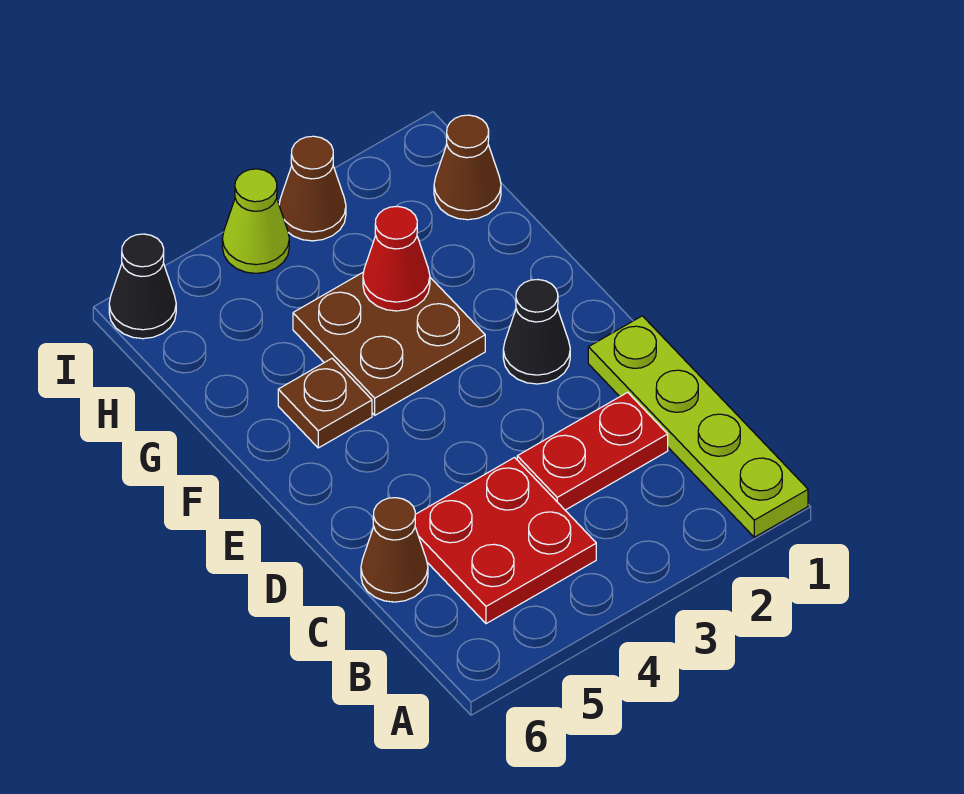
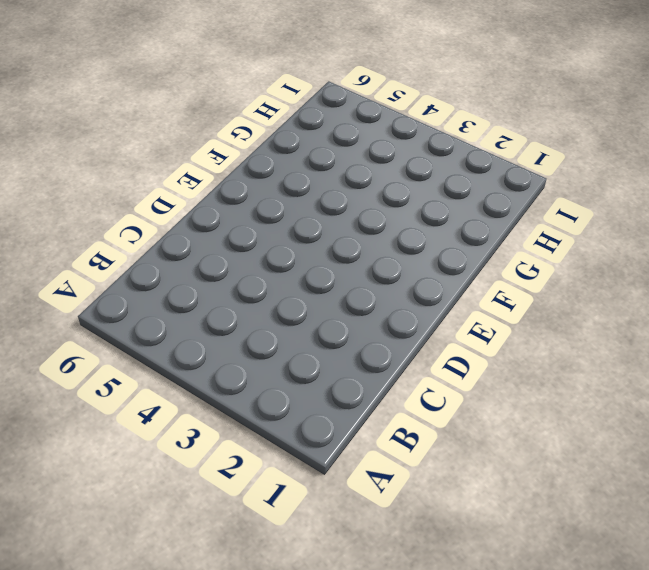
none -> lime plate A1:D1 level 1
none -> red plate B4:C5 level 1
none -> red plate C2:C3 level 1

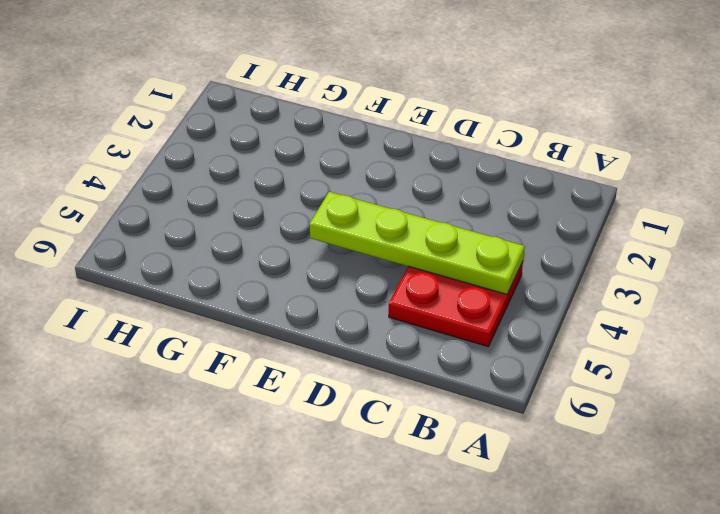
lime plate B4:E4 level 2 -> lime plate A1:D1 level 1
none -> red plate C2:C3 level 1
none -> brown cone C6 level 1
none -> black cone E2 level 1

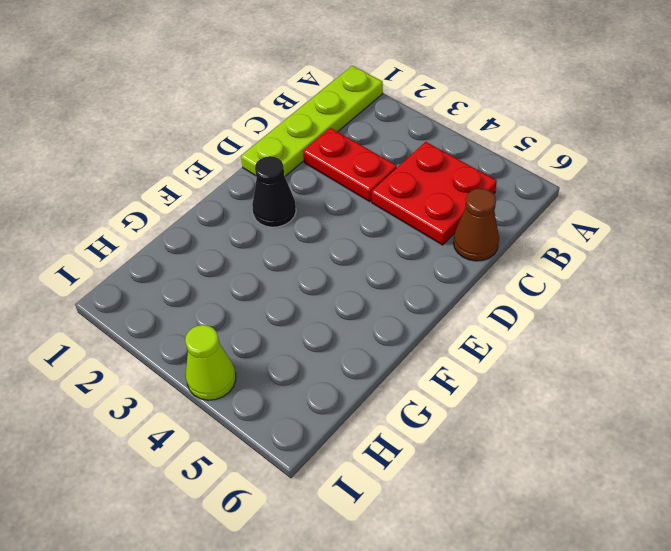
none -> brown plate F3:G4 level 1
none -> brown plate F5 level 1
none -> brown cone H1 level 1

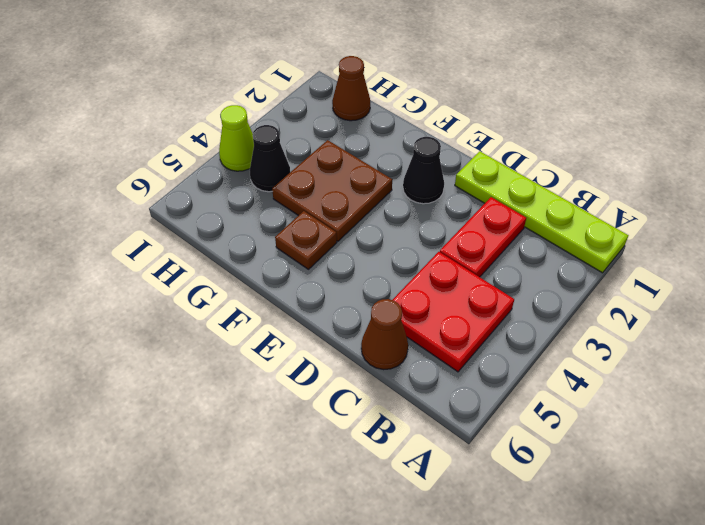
black cone H4 level 1 -> black cone I6 level 1
none -> brown cone I3 level 1
none -> red cone G3 level 2

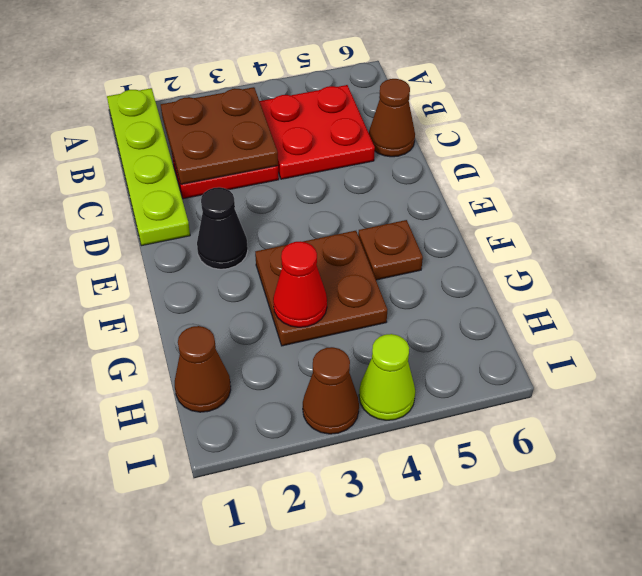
brown plate B2:C3 level 2 -> none
none -> black cone I6 level 1

